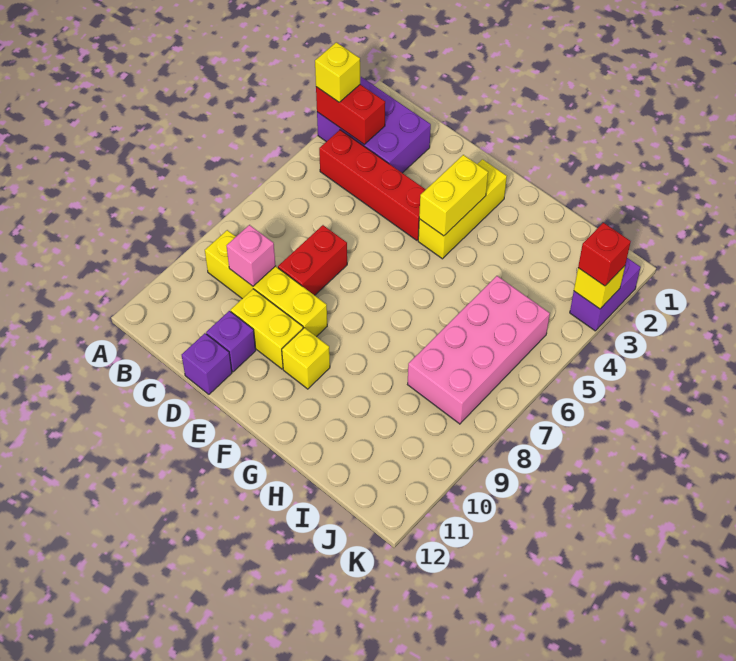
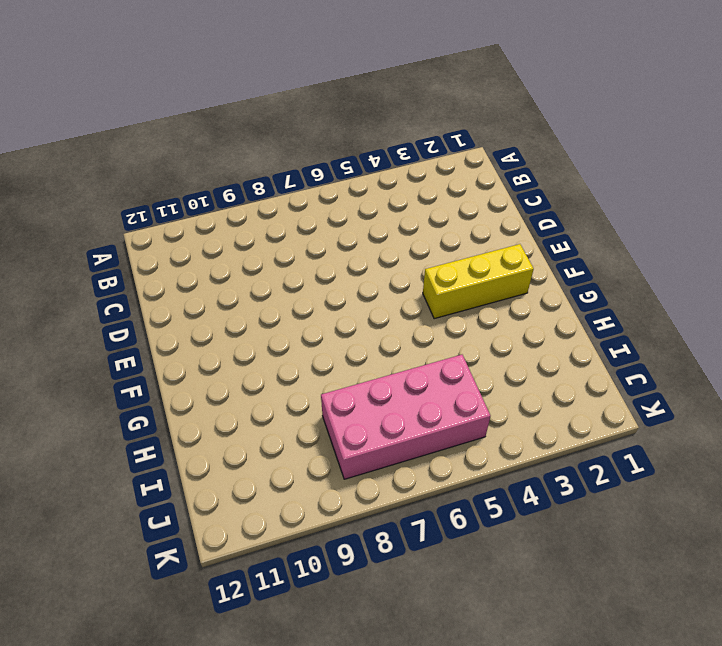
none -> purple brick A2:C3 level 1
none -> red brick B4:E4 level 1
none -> yellow brick B9:E9 level 1

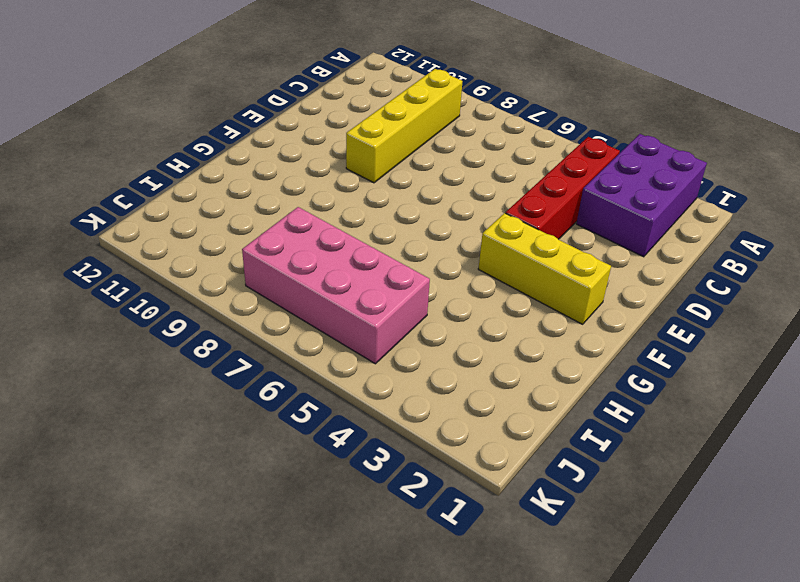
none -> red brick D7:D8 level 1
none -> yellow brick D10:E10 level 1
none -> purple brick D11 level 1

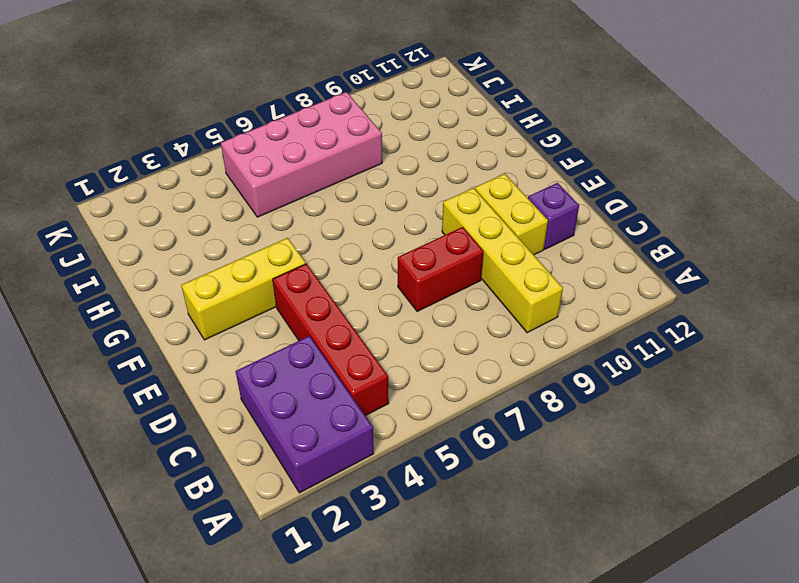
none -> purple brick D12 level 1
none -> yellow brick F10 level 1
none -> purple brick K2:K3 level 1

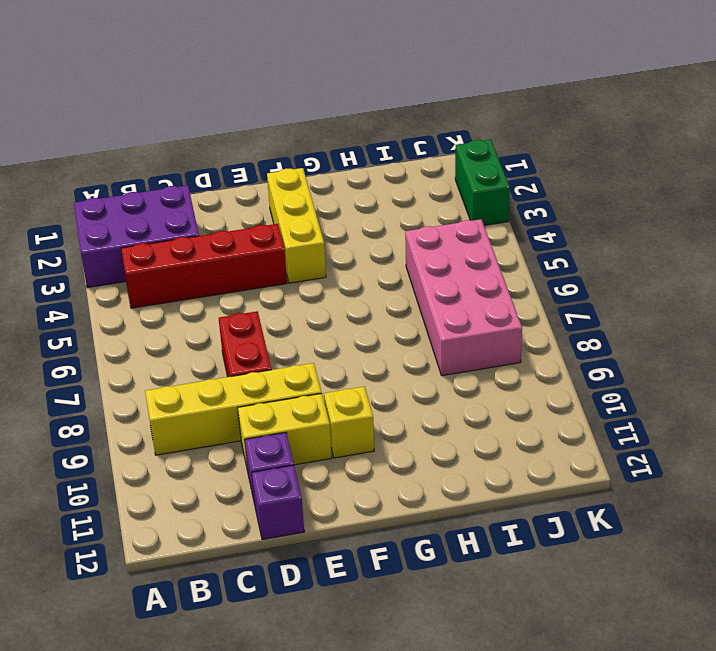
green brick K2:K3 level 1 -> purple brick K2:K3 level 1
none -> red brick A3:B3 level 2
none -> pink brick C9 level 2
none -> yellow brick F3:F4 level 2

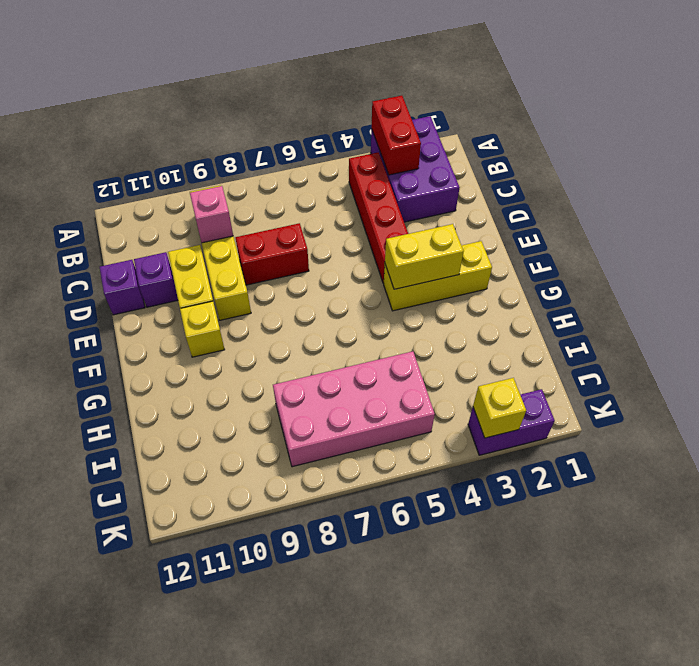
none -> yellow brick A3 level 3
none -> red brick K3 level 3

